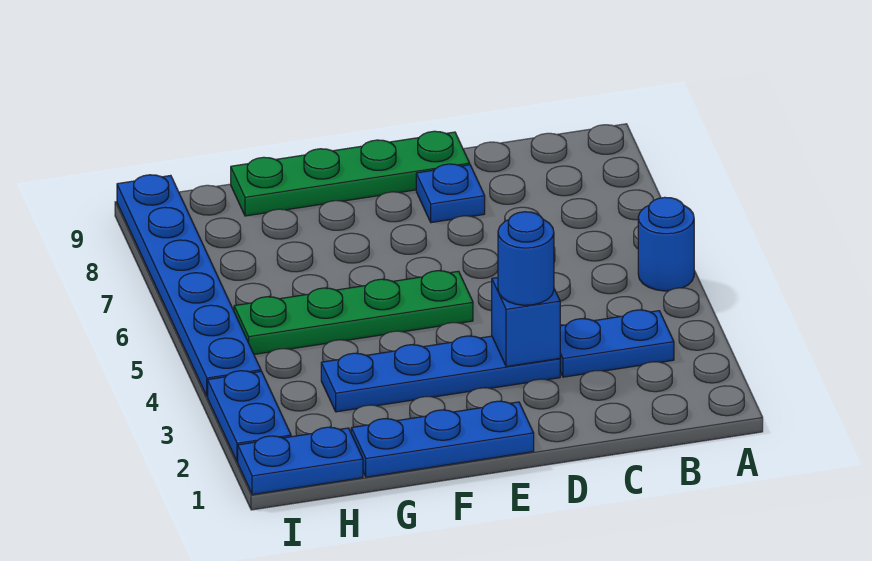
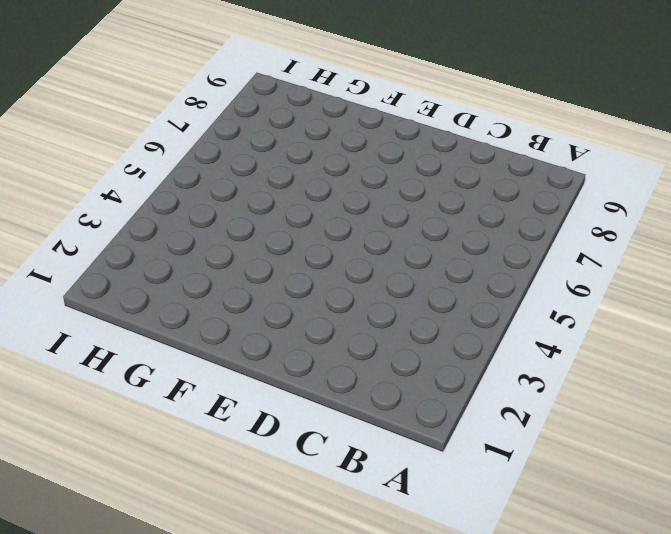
none -> blue round brick A5 level 1
none -> blue plate B3:C3 level 1
none -> blue plate D3:G3 level 1

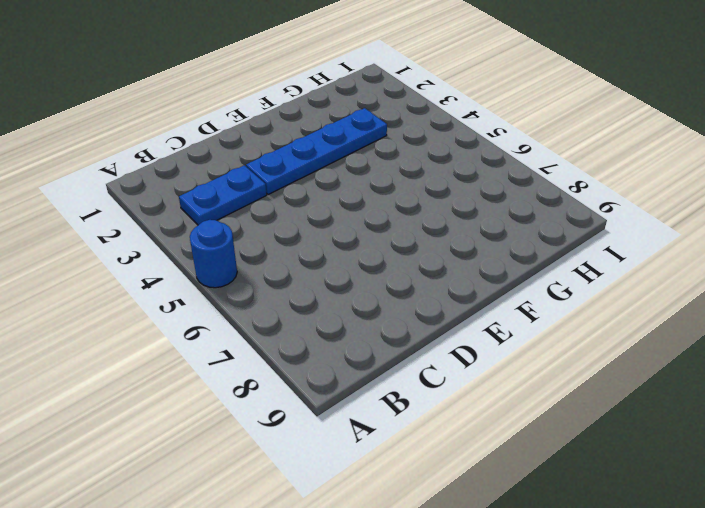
none -> blue plate D8 level 1
none -> green plate D9:G9 level 1
none -> blue plate E1:G1 level 1

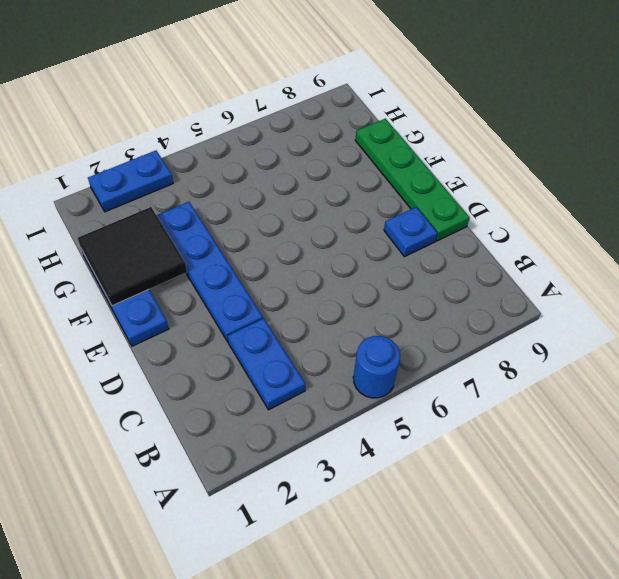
black tile F1:G2 level 2 -> none
none -> green plate E5:H5 level 1
none -> blue plate H1:I1 level 1
none -> blue plate I4:I9 level 1

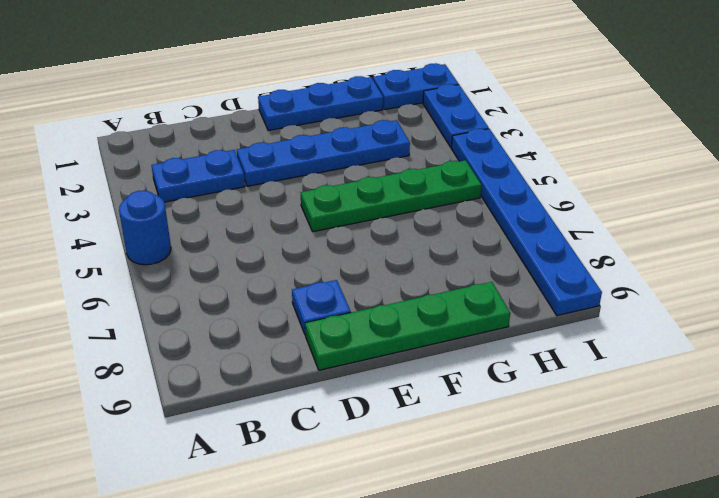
none -> blue brick D3 level 2
none -> blue round brick D3 level 3

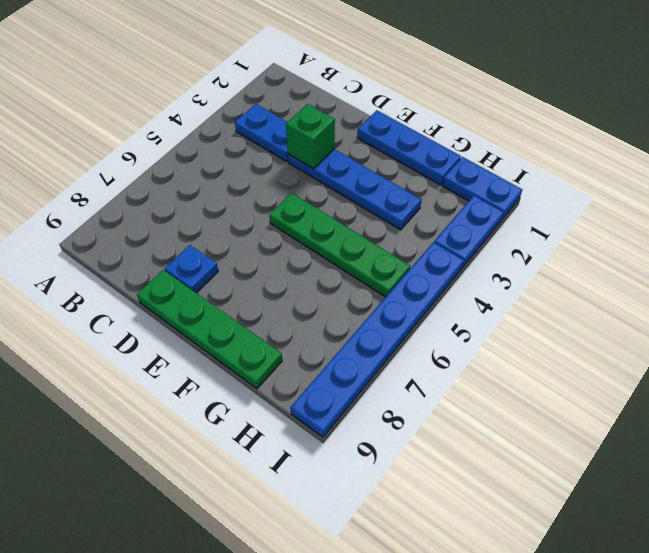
green brick D3 level 2 -> blue brick D3 level 2
none -> blue round brick A5 level 1
none -> blue round brick D3 level 3

